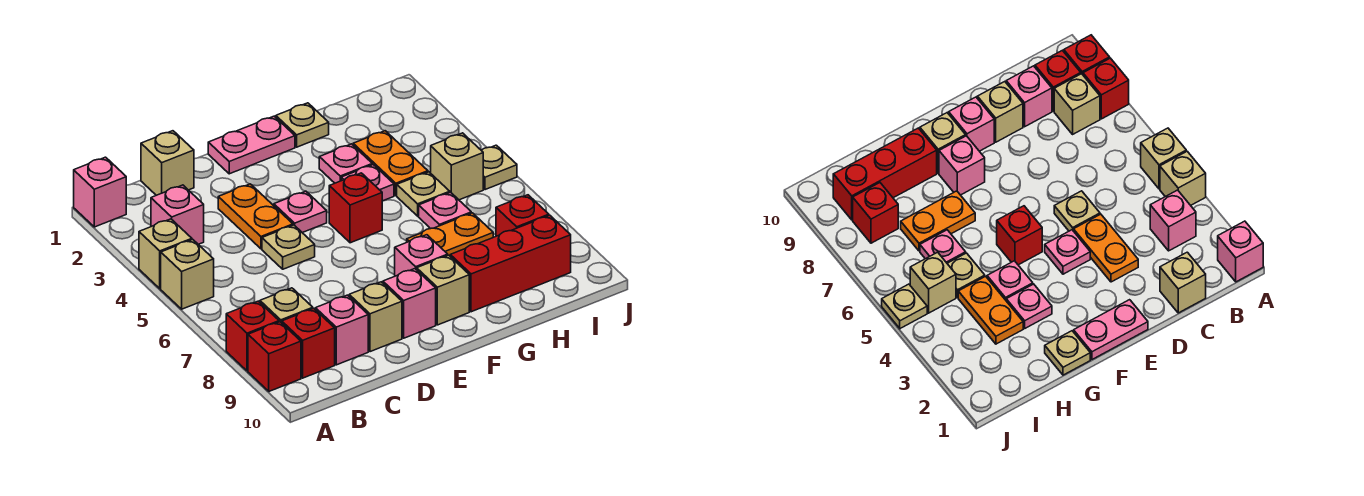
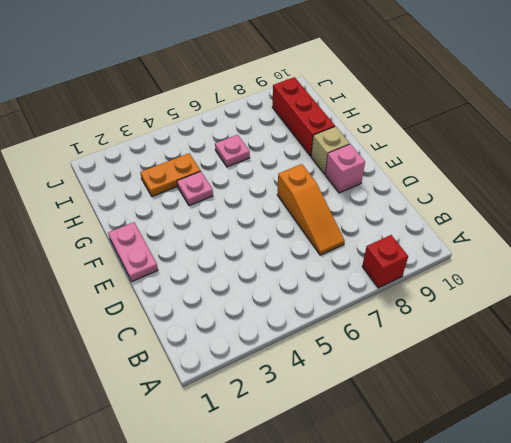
orange slope C7:E7 level 1 top E -> none
none -> pink brick A1 level 1
none -> tan brick A4 level 1
none -> tan brick A5 level 1
none -> red brick A9 level 1

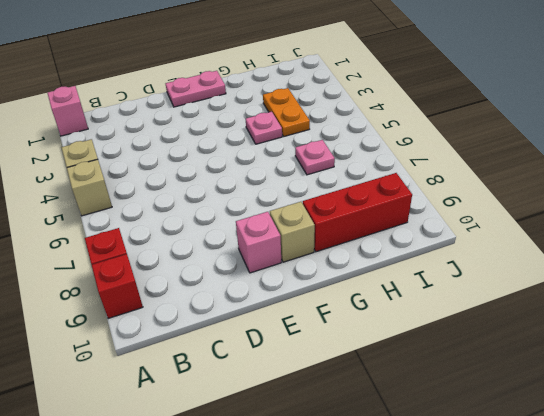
none -> pink brick B3 level 1
none -> tan brick B8 level 1
none -> red brick B9 level 1
none -> tan brick C1 level 1

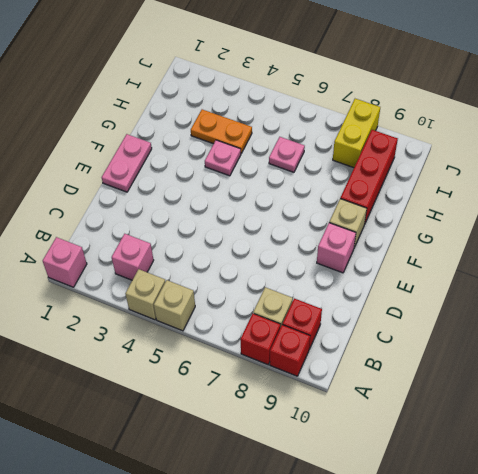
yellow brick I8:J8 level 1 -> red brick I8 level 1
none -> tan brick C1 level 1
none -> pink brick C9 level 1
none -> orange plate D3:D4 level 1
none -> tan plate D5 level 1

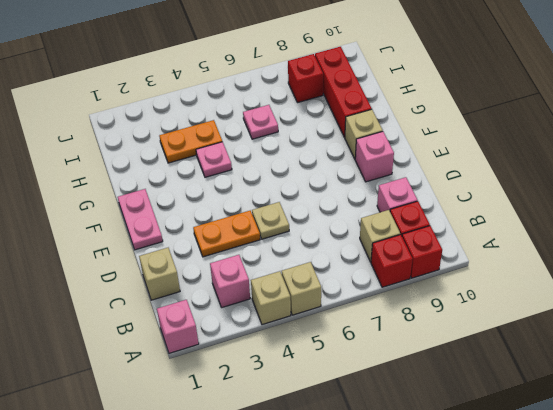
none -> tan brick D9 level 1
none -> pink plate E4 level 1
none -> red brick F5 level 1
none -> pink brick F8 level 1

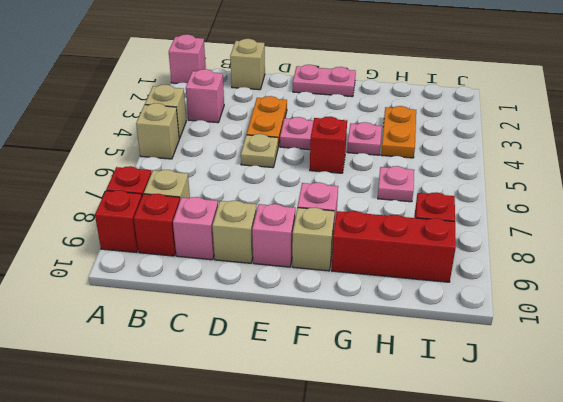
none -> tan plate G1 level 1
none -> pink plate G3 level 1
none -> orange plate G7:H7 level 1
none -> tan plate H5 level 1

